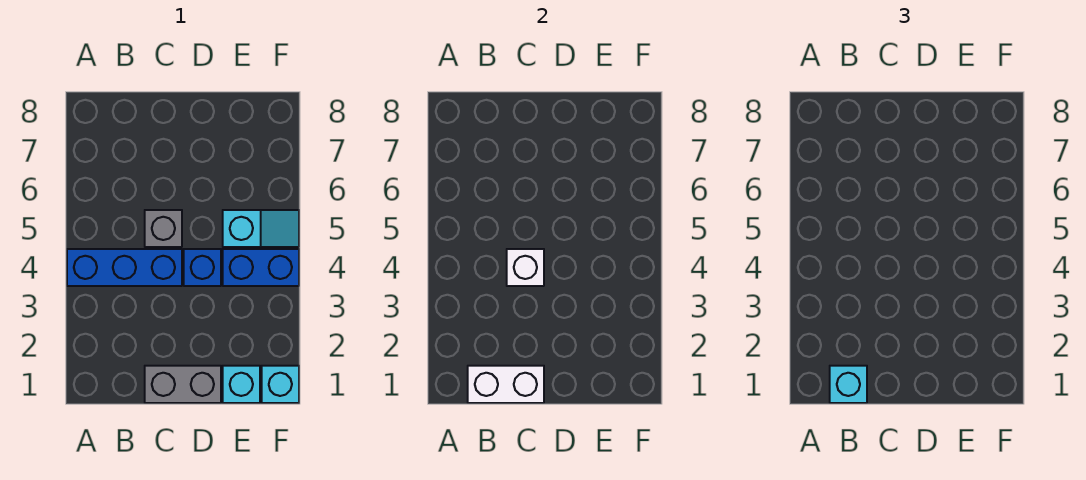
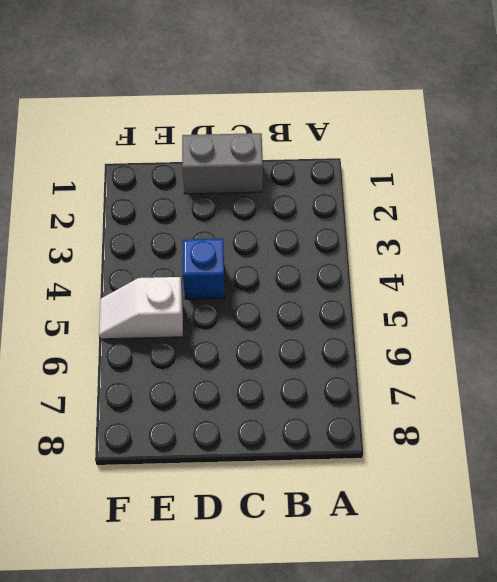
white slope E5:F5 level 1 top E -> cyan slope E5:F5 level 1 top E
none -> blue brick A4:C4 level 1
none -> grey brick C5 level 1

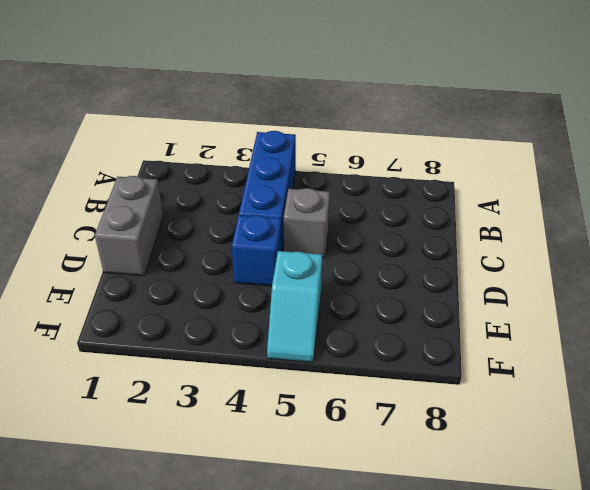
none -> cyan brick E1 level 1
none -> blue brick E4:F4 level 1

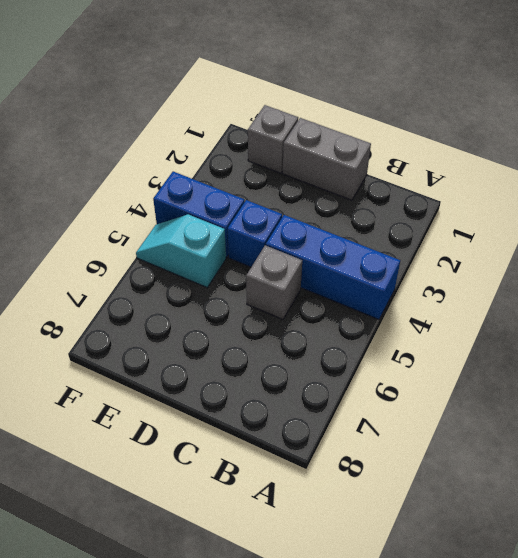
grey brick E1 level 1 -> cyan brick E1 level 1
none -> cyan brick F1 level 1
none -> white brick B1:C1 level 2

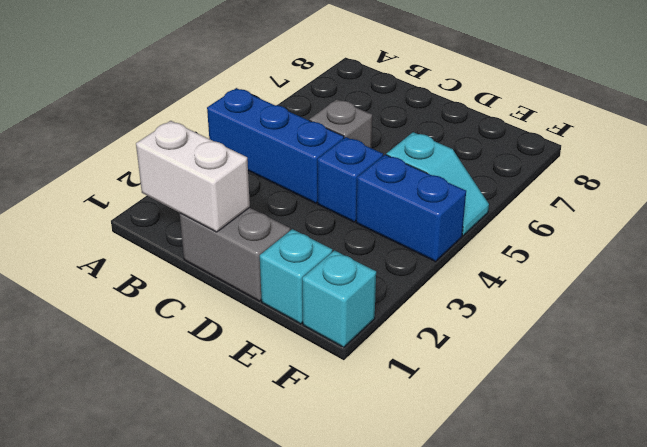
none -> white brick C4 level 2
none -> cyan brick B1 level 3

